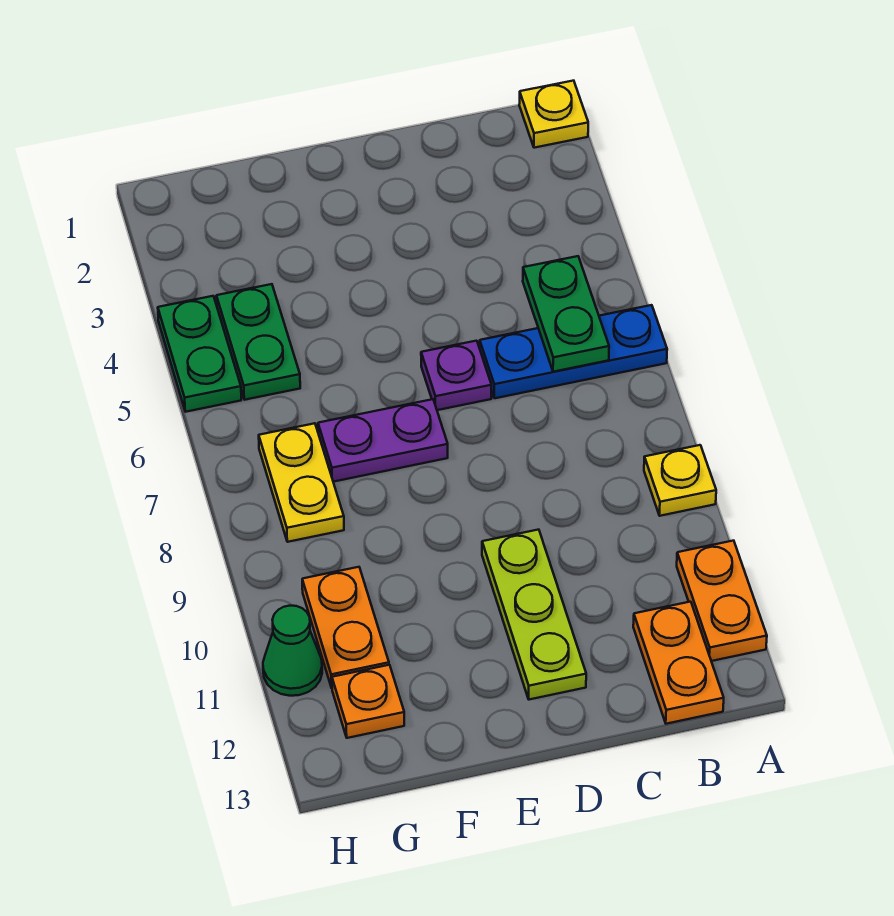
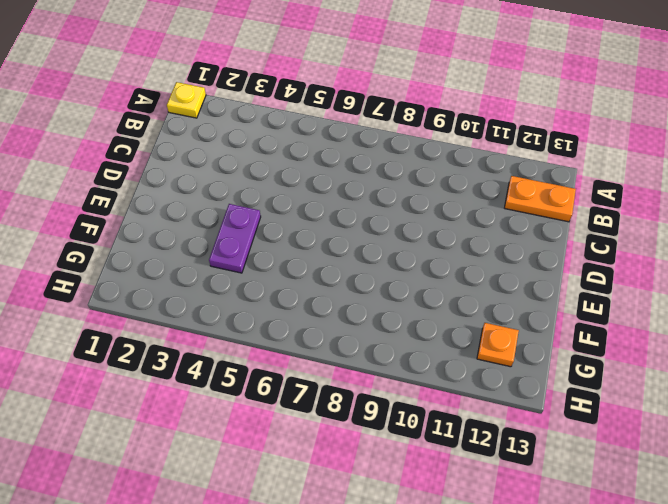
purple plate E4:F4 level 1 -> purple plate E7:F7 level 1
none -> blue plate A6:C6 level 1
none -> yellow plate A9 level 1
none -> orange plate A11:A12 level 1

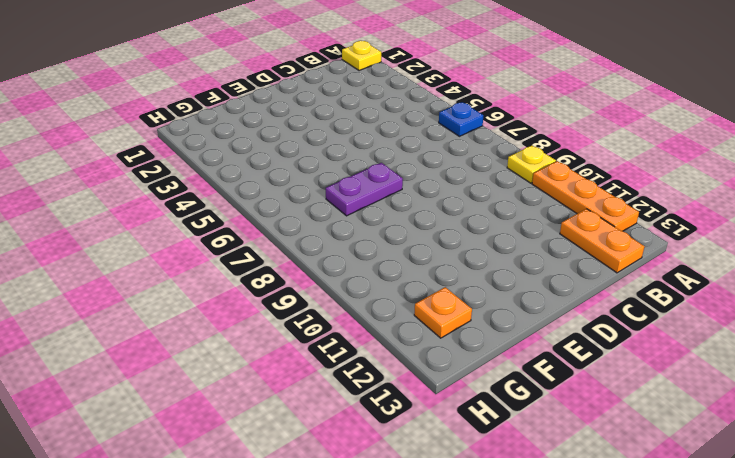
blue plate A6 level 1 -> blue plate A6:C6 level 1
orange plate A10:A12 level 1 -> orange plate A11:A12 level 1
none -> purple plate D6 level 1
none -> lime plate D10:D12 level 1
none -> green plate G4:G5 level 1

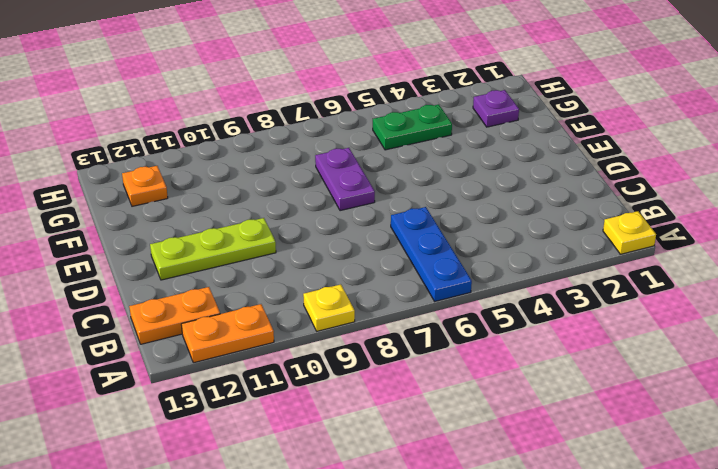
purple plate G2 level 1 -> purple plate D6 level 1
none -> yellow plate G7:G8 level 1
none -> orange plate G10:G11 level 1
none -> green plate H4:H5 level 1

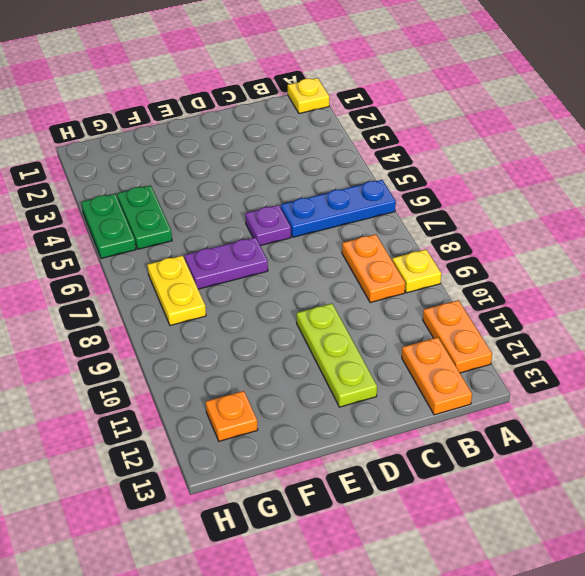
orange plate B8:B9 level 1 -> orange plate G10:G11 level 1
none -> green cone H11 level 1
none -> green plate B5:B6 level 2

